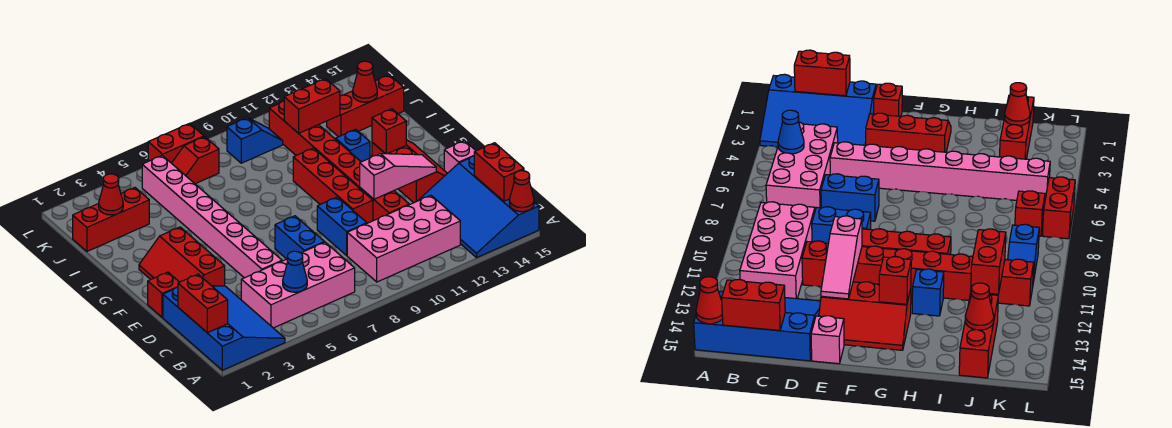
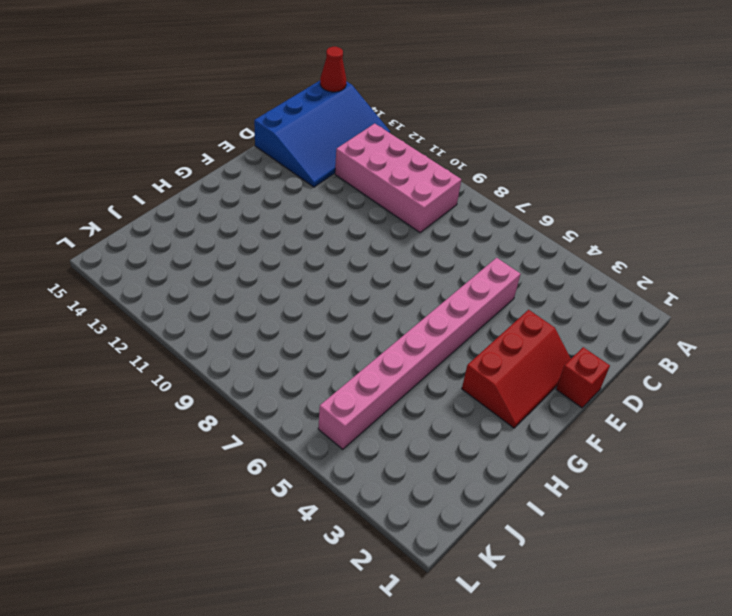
none -> blue slope A1:D3 level 1 top 1
none -> pink brick B4:C7 level 1
none -> blue brick D7:E7 level 1

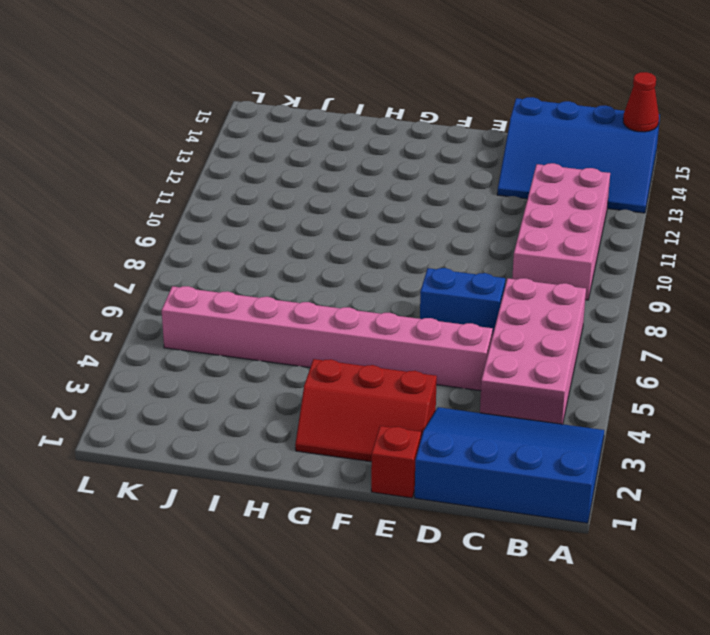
none -> blue brick D9:E9 level 1
none -> red brick D11:K11 level 1
none -> red brick E10:H10 level 1

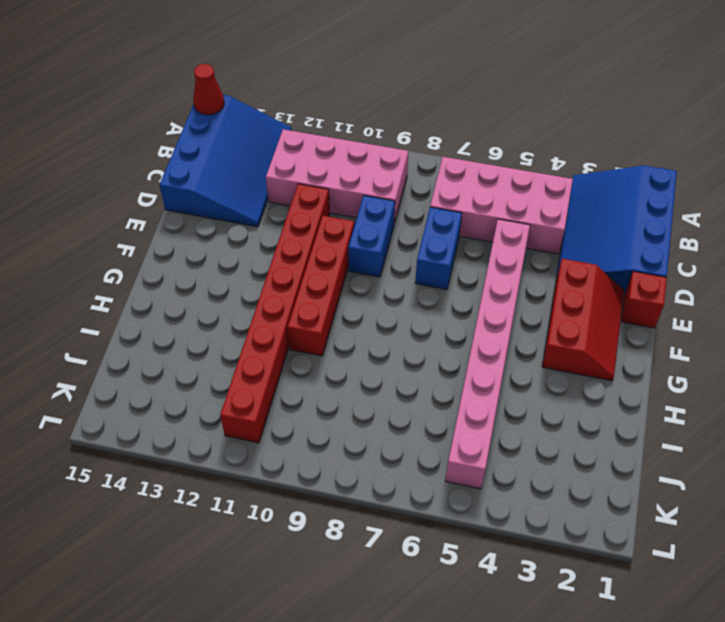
none -> red slope E13:G14 level 1 top 13
none -> pink brick E15 level 1
none -> blue brick H12 level 1

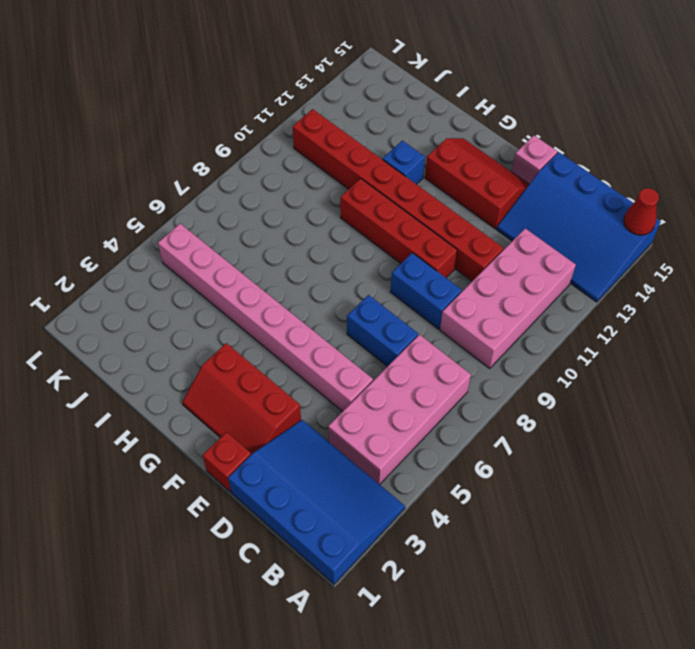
none -> red brick J1:J3 level 1
none -> red brick J13:J15 level 1
none -> red slope K6:K7 level 1 top 7

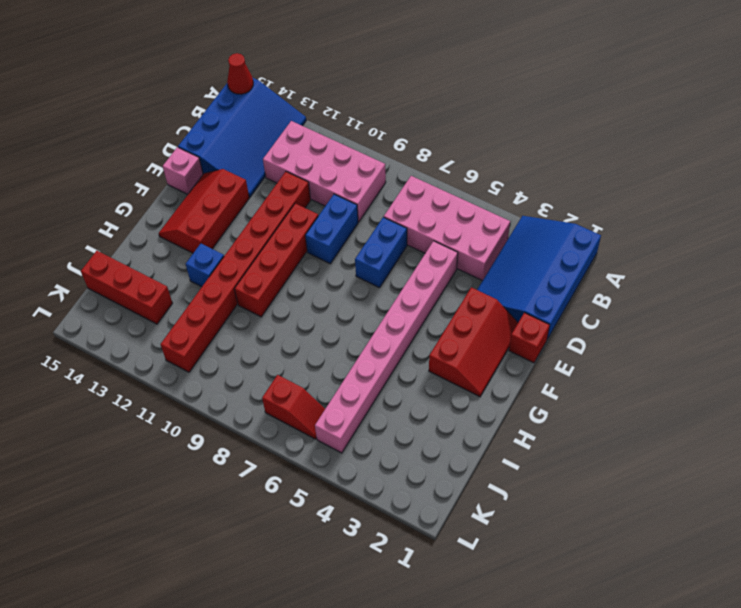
none -> red brick J1:J3 level 1
none -> blue slope K9:K10 level 1 top 9
none -> red brick L6:L7 level 1

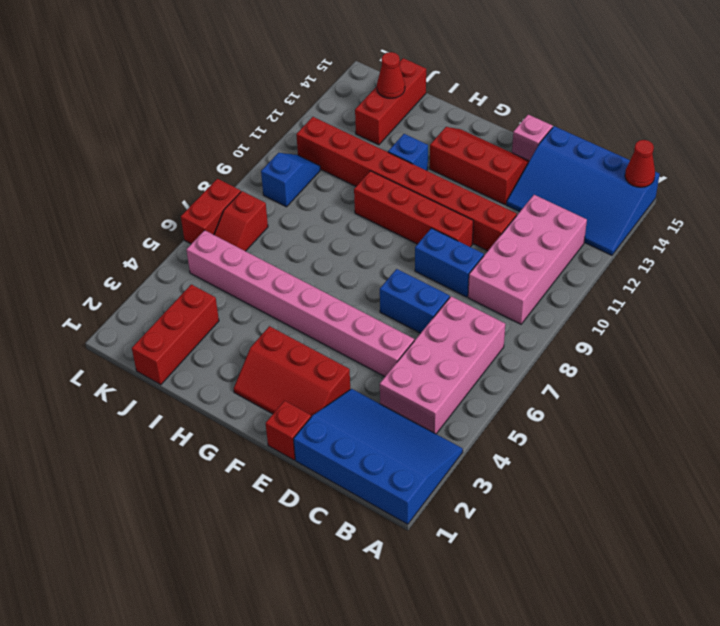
none -> red brick B1:C1 level 2
none -> blue cone B5 level 2
none -> red brick B15:C15 level 2

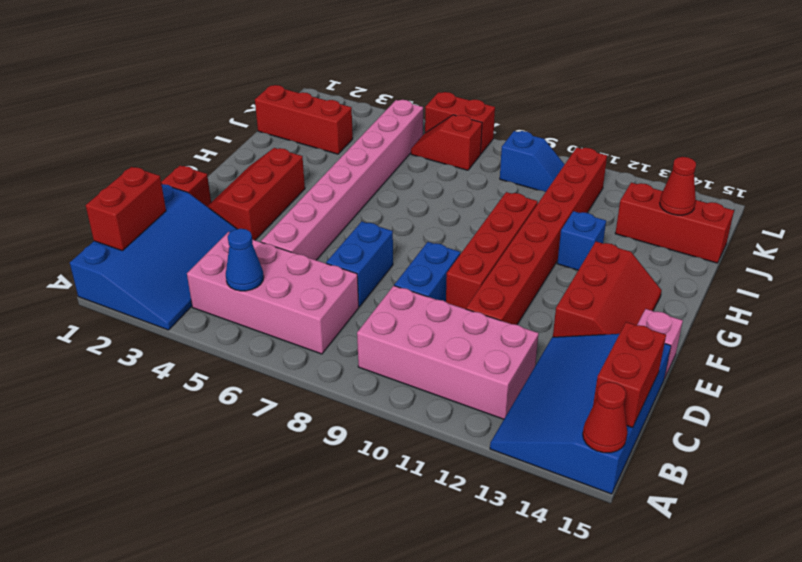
none -> pink slope E11:E13 level 2 top 11
none -> red brick G13 level 2
none -> red cone J2 level 2

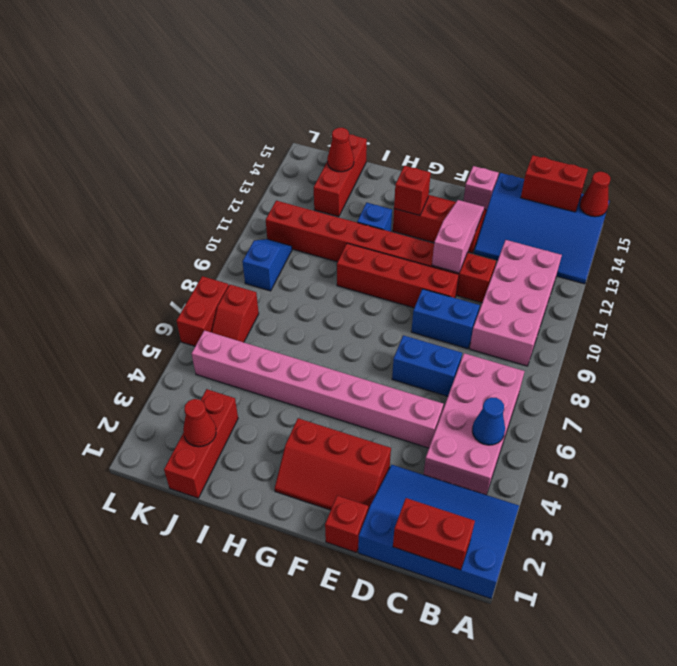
none -> red brick J11:J12 level 2

